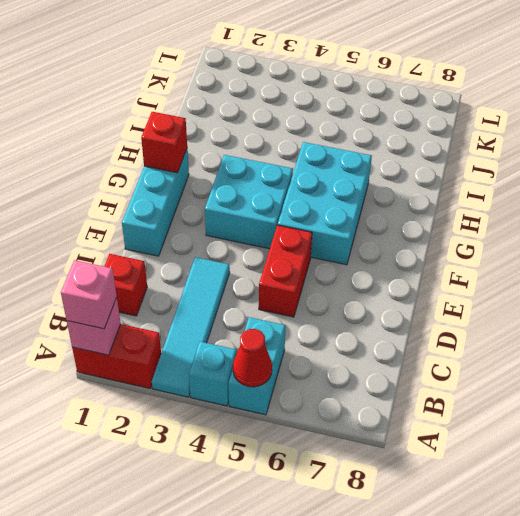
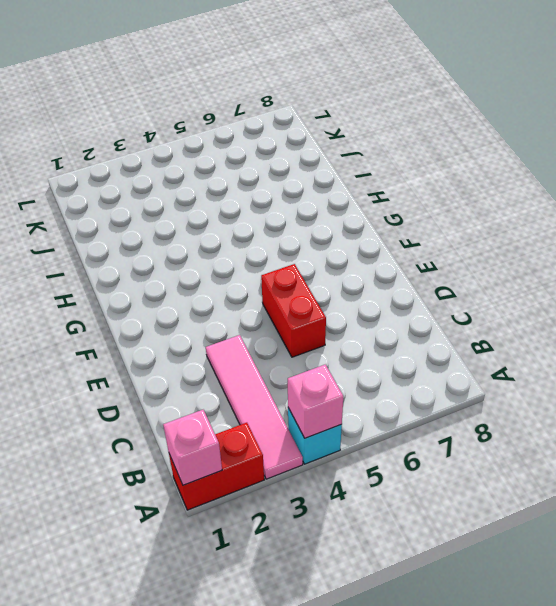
pink tile A3:D3 level 1 -> cyan tile A3:D3 level 1
pink brick A4 level 2 -> pink brick A1 level 3
none -> cyan brick A5:B5 level 1
none -> red brick C1 level 1
none -> cyan brick E1:G1 level 1

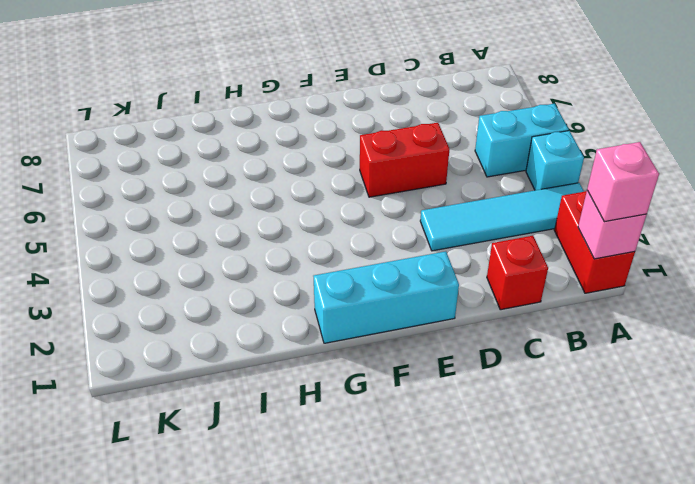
none -> cyan brick F3:G4 level 1
none -> cyan brick F5:H6 level 1
none -> red cone A5 level 2

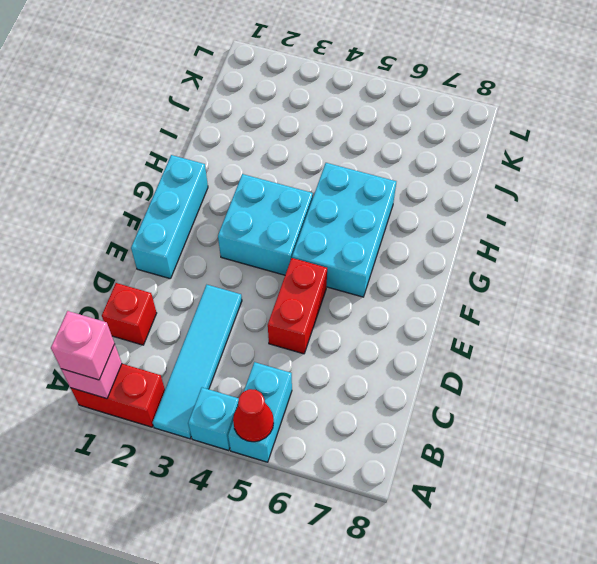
none -> red brick G1 level 2

